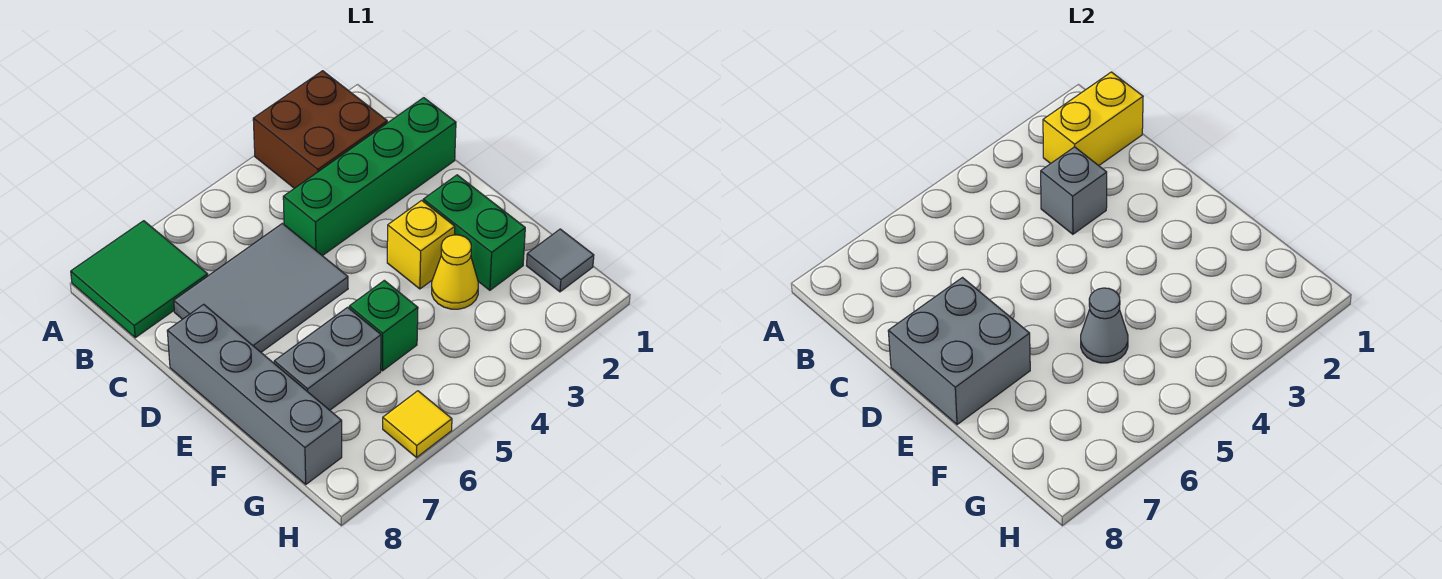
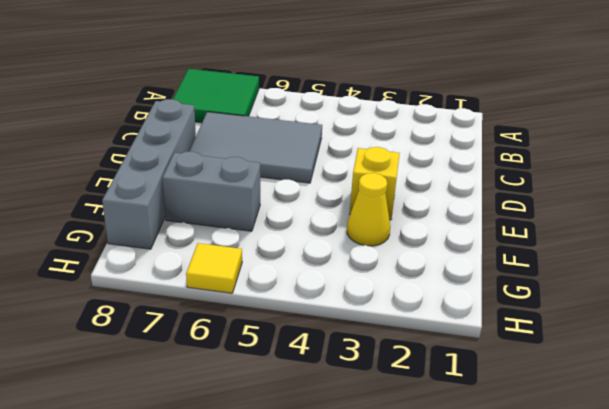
none -> brown brick A2:B3 level 1
none -> green brick C1:C4 level 1
none -> green brick E2:F2 level 1

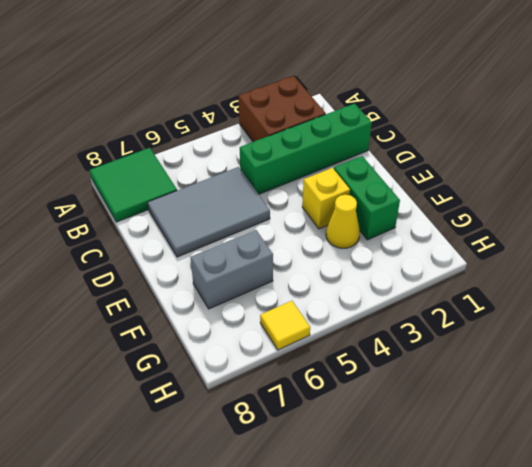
none -> grey brick D8:G8 level 1
none -> green brick F5 level 1
none -> grey tile G1 level 1

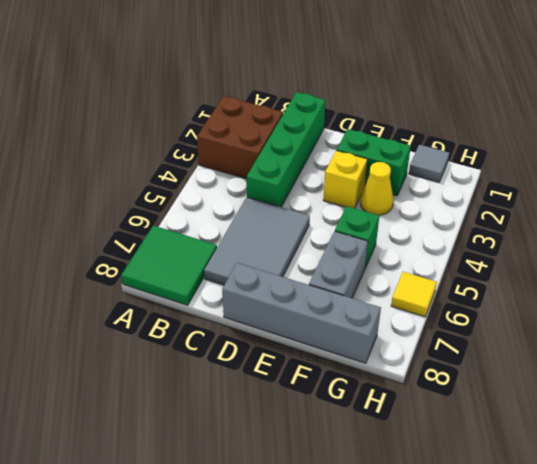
none -> yellow brick B1:B2 level 2
none -> grey brick C3 level 2
none -> grey brick D7:E8 level 2

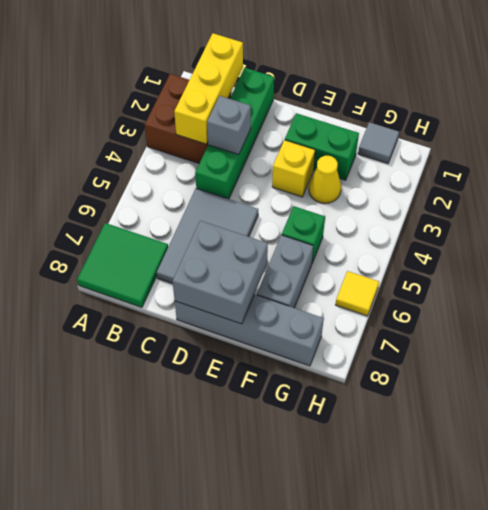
yellow brick B1:B3 level 2 -> yellow brick B1:B2 level 2
none -> grey cone F5 level 2

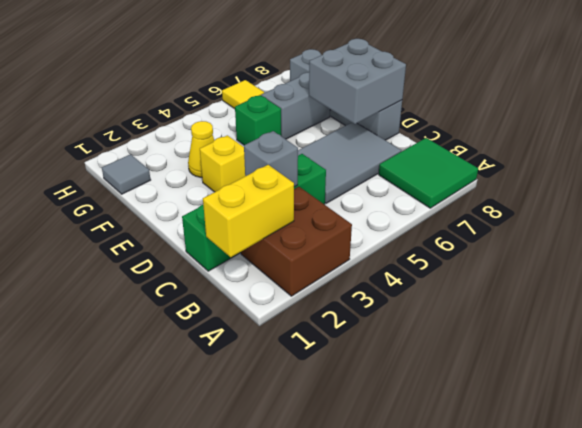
none -> green brick E2:F2 level 1
none -> grey cone F5 level 2

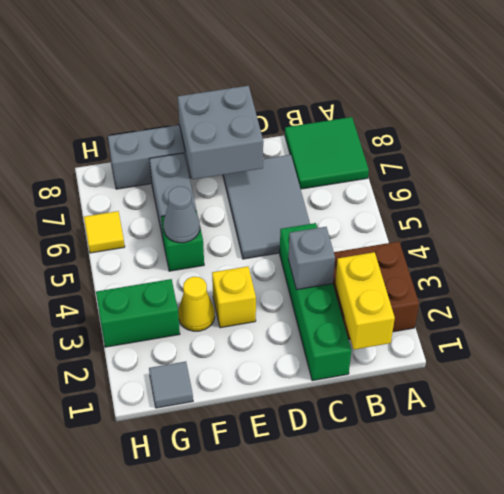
green brick G3:H3 level 1 -> green brick E2:F2 level 1

